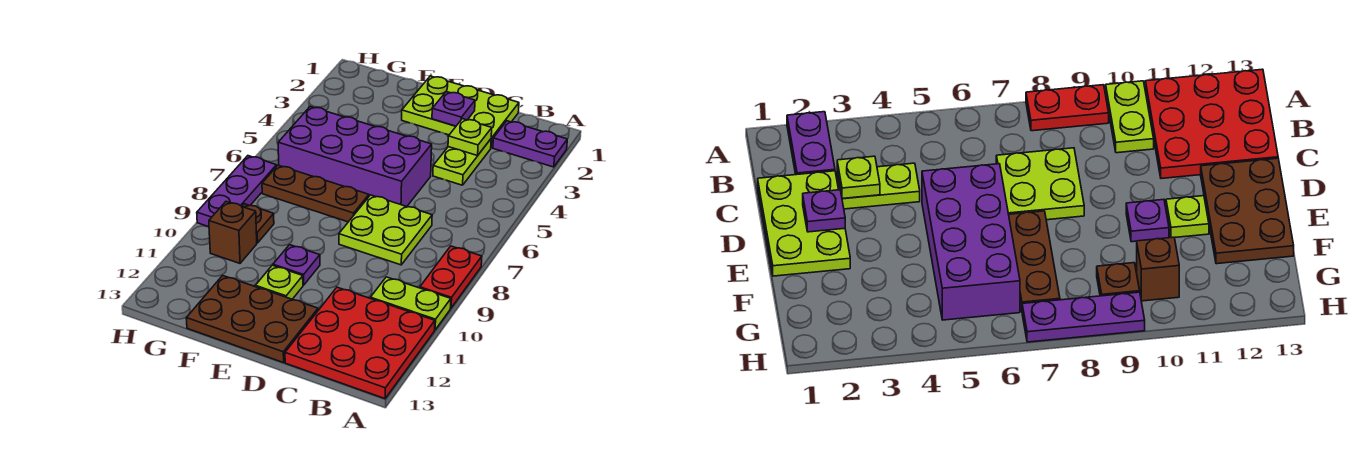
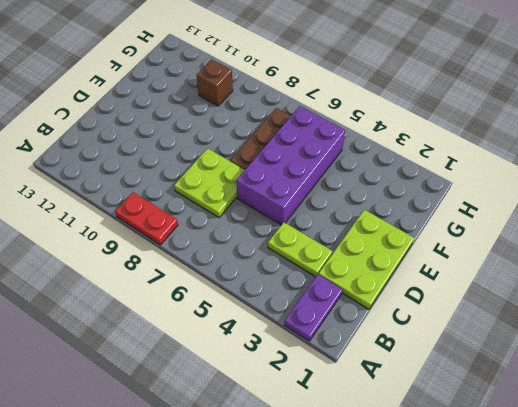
none -> lime plate A10:B10 level 1
none -> red plate A11:C13 level 1
none -> brown plate D12:F13 level 1

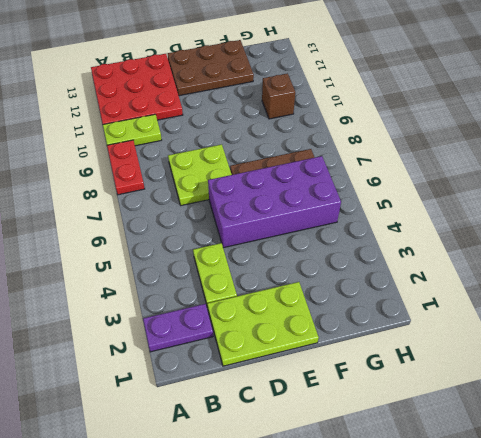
none -> purple plate E10 level 1
none -> lime plate E11 level 1
none -> brown plate G9 level 1

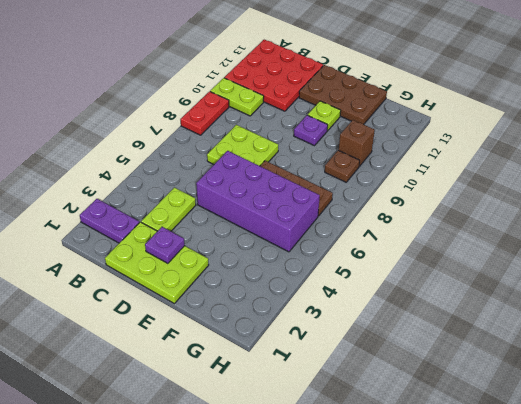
none -> purple plate H7:H9 level 1
none -> lime plate C3 level 2

